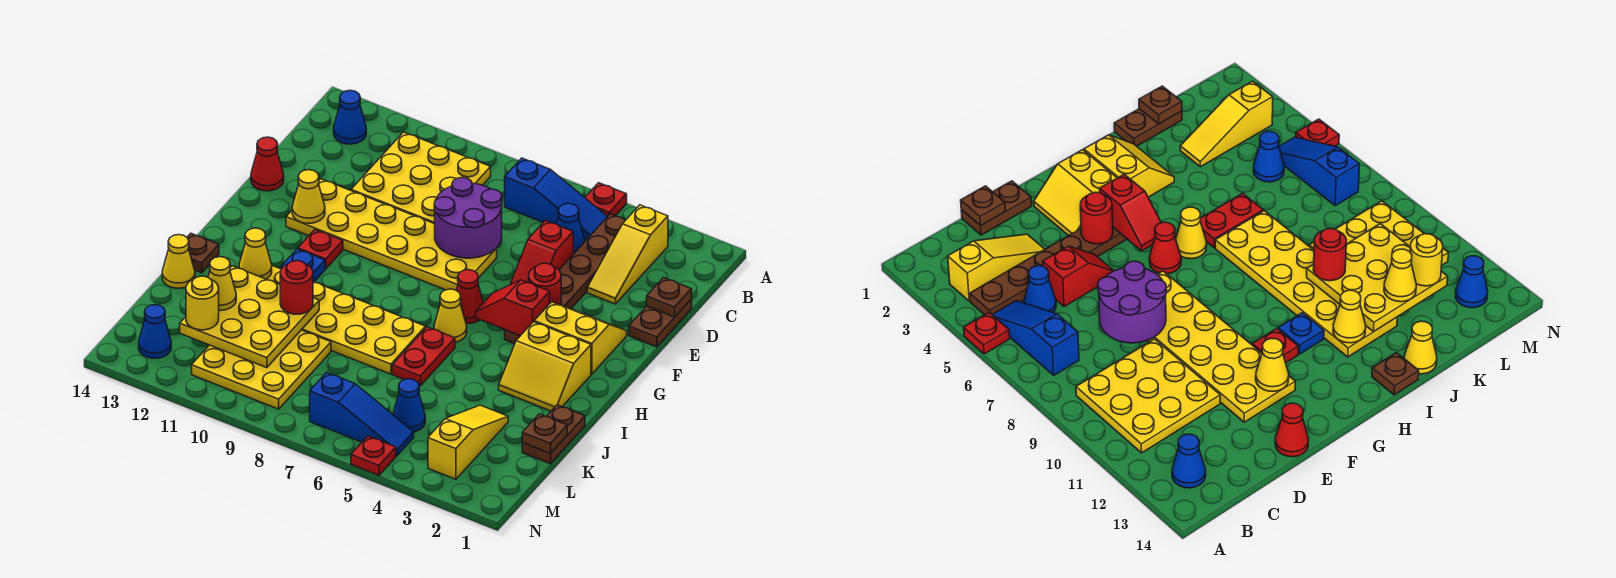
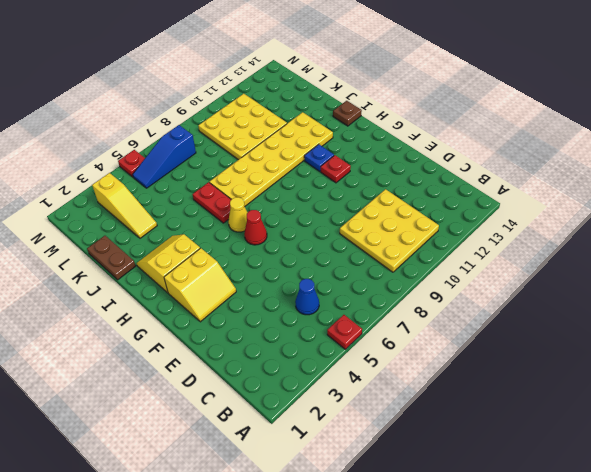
none -> yellow slope B3:D3 level 1 top B
none -> brown plate B4:G4 level 1
none -> blue slope B5:B7 level 1 top 7
none -> blue cone B13 level 1

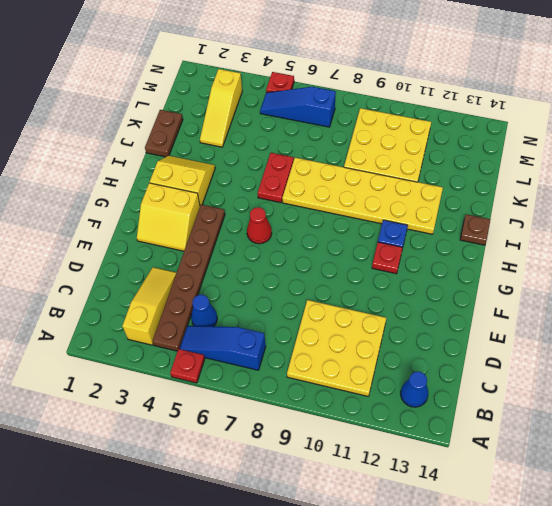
none -> brown plate D1:E1 level 1
none -> red slope D5:E5 level 1 top D
none -> yellow plate E7:F12 level 1
none -> red cone E14 level 1

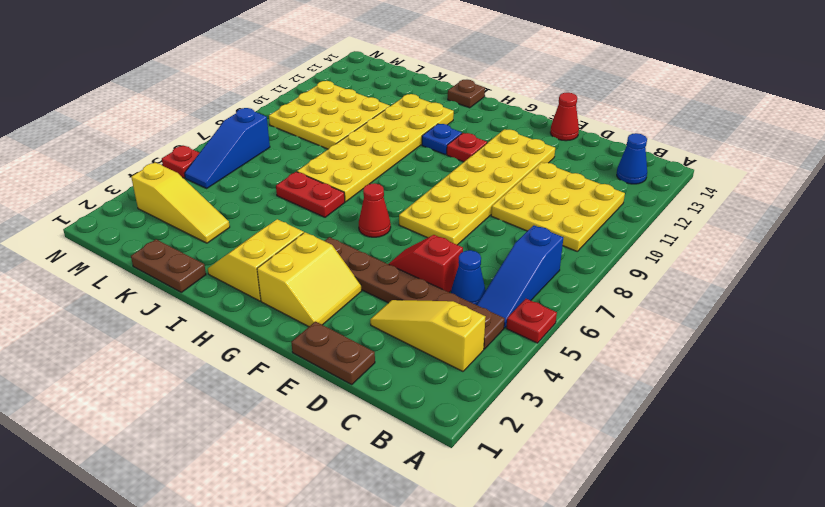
none -> yellow cone H6 level 1
none -> yellow cone J14 level 1
none -> blue cone L5 level 1
none -> blue cone M13 level 1

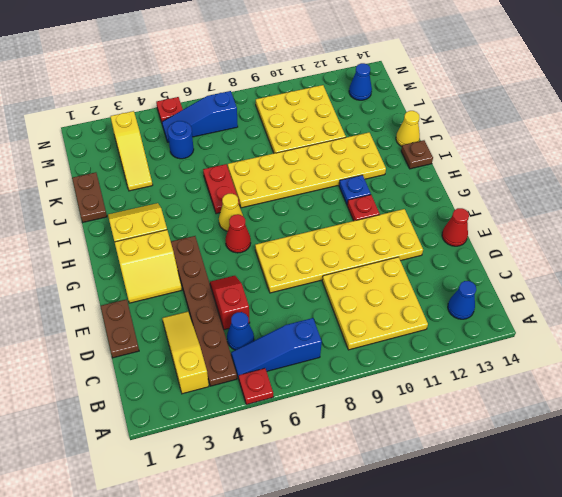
blue round brick L5 level 1 -> blue cone L5 level 1
none -> brown plate D1 level 2
none -> purple round brick D7:E8 level 2
none -> red round brick F4 level 2
none -> yellow cone F12 level 2

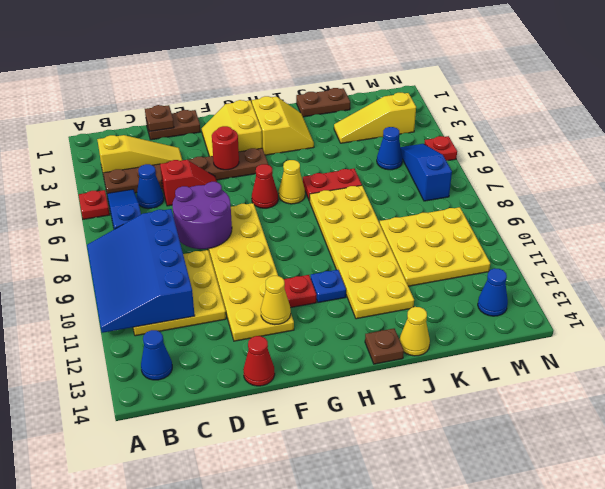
blue slope A8:C11 level 2 top C -> none
none -> red slope G4:G5 level 2 top 4
none -> yellow cone I12 level 2
none -> yellow plate J10:L12 level 2
none -> brown plate K1 level 2

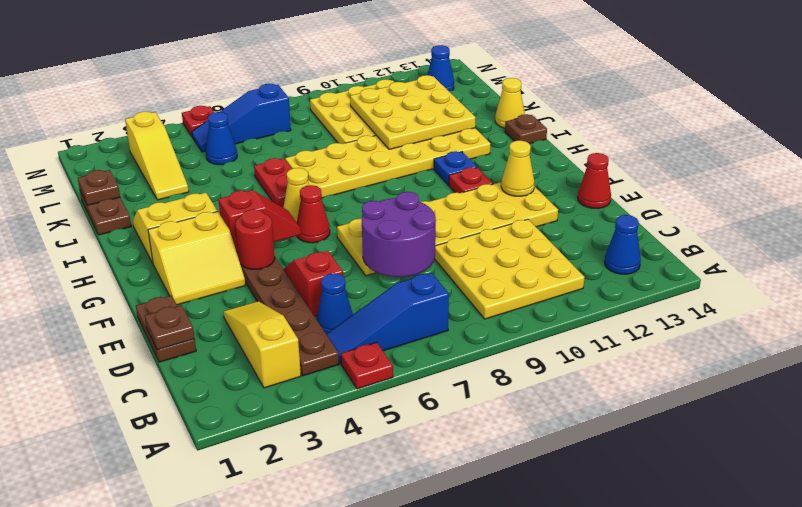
none -> yellow cone I12 level 2
none -> red round brick J10 level 3
none -> yellow cone K12 level 3
none -> yellow round brick L12 level 3

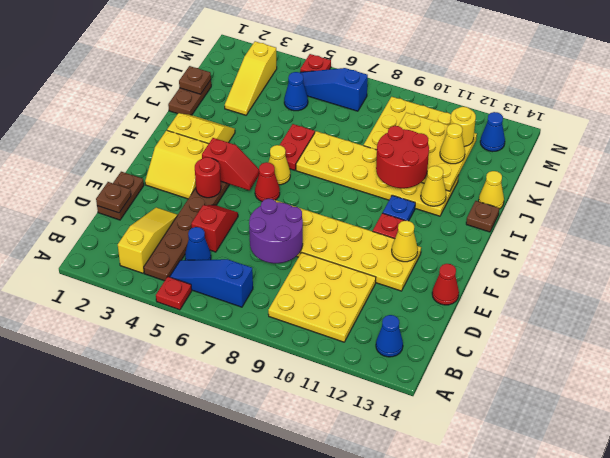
red round brick I10:J11 level 3 -> red round brick J10 level 3

